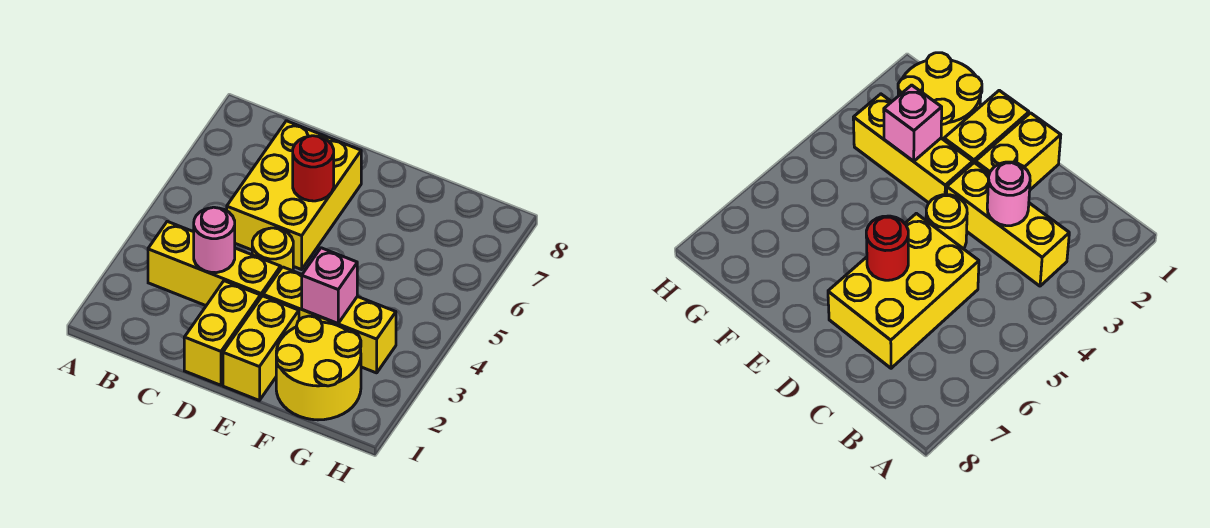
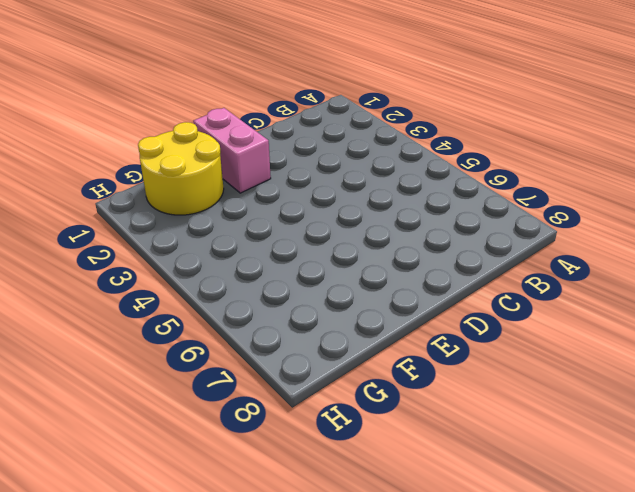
pink brick E1:E2 level 1 -> yellow brick E1:E2 level 1
none -> yellow brick B3:D3 level 1
none -> yellow brick C5:D7 level 1

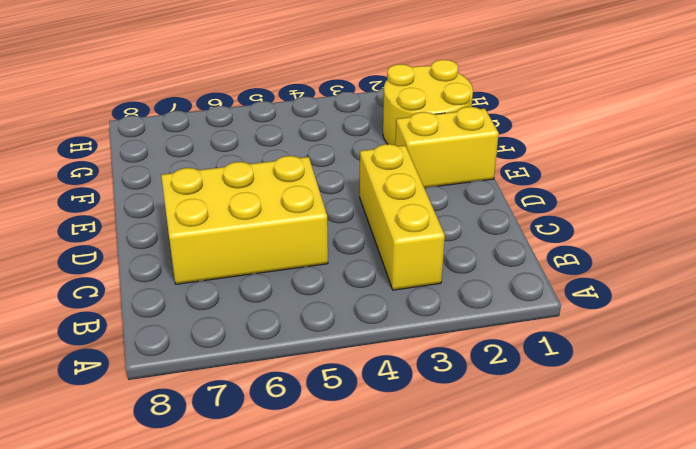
none -> yellow brick D1:D2 level 1
none -> yellow round brick D4 level 1

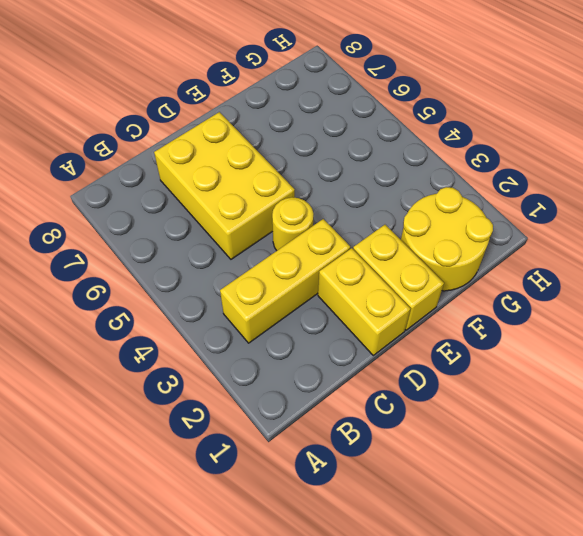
none -> yellow brick E3:G3 level 1
none -> pink round brick C3 level 2

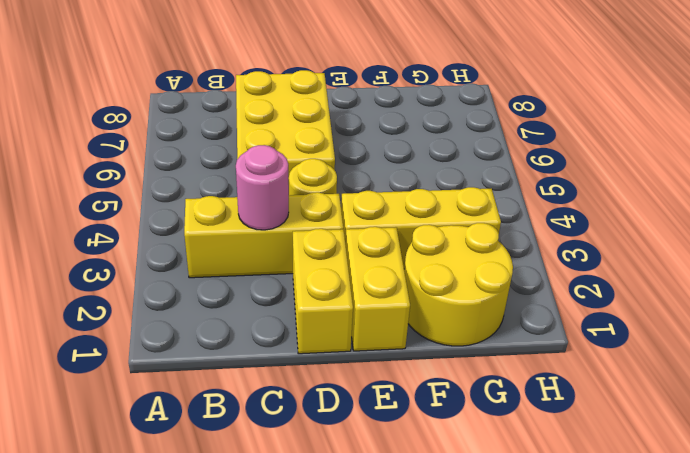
none -> red round brick D6 level 2
none -> pink brick F3 level 2

